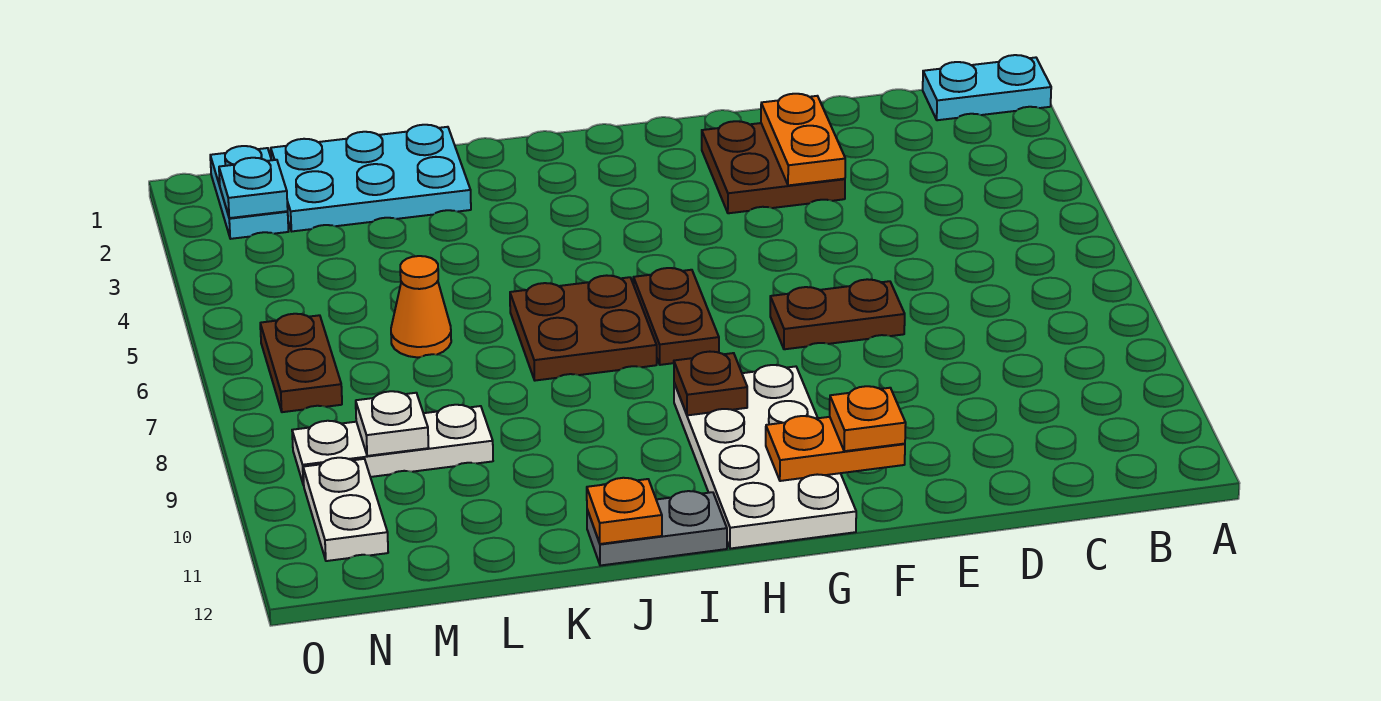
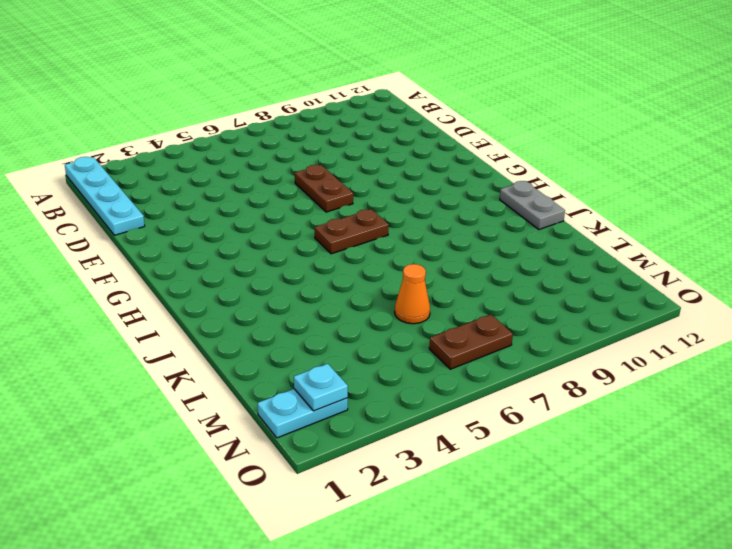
cyan plate A1:D1 level 1 -> cyan plate A1:B1 level 1
none -> brown plate E2:F3 level 1
none -> white plate G9:H12 level 1
none -> brown plate I6:J7 level 1

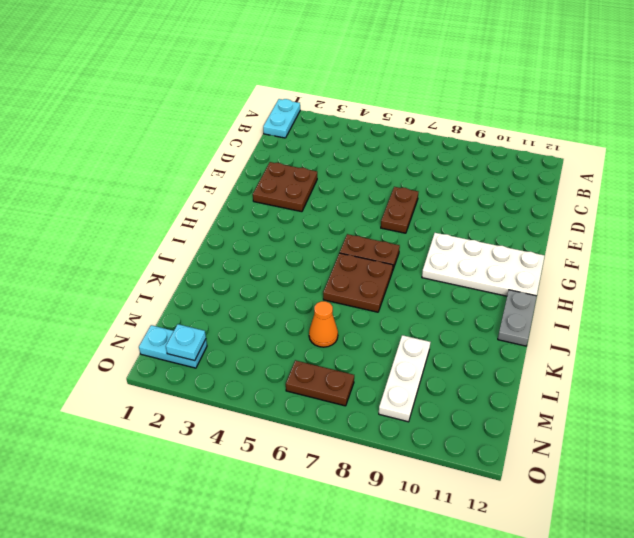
none -> cyan plate K1:M2 level 1
none -> white plate N10:N11 level 1
none -> orange plate E2:E3 level 2

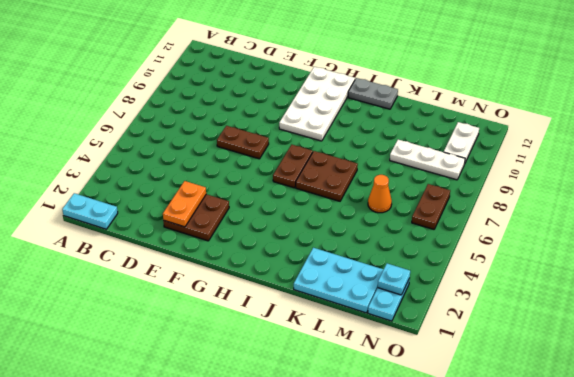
none -> orange plate F11:G11 level 2
none -> brown plate H9 level 2
none -> orange plate J12 level 2

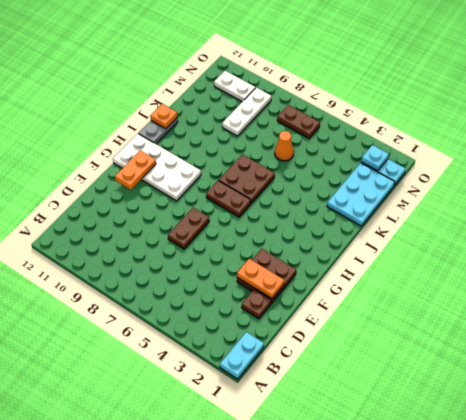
brown plate D2 level 1 -> brown plate H9 level 2
none -> white plate M9 level 2
none -> orange plate F11 level 3

